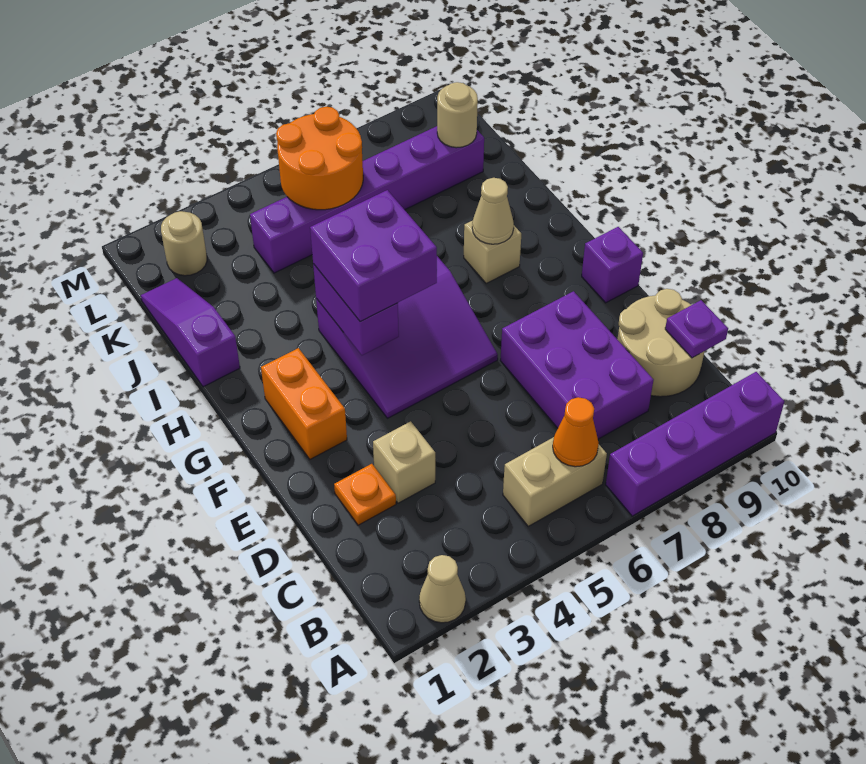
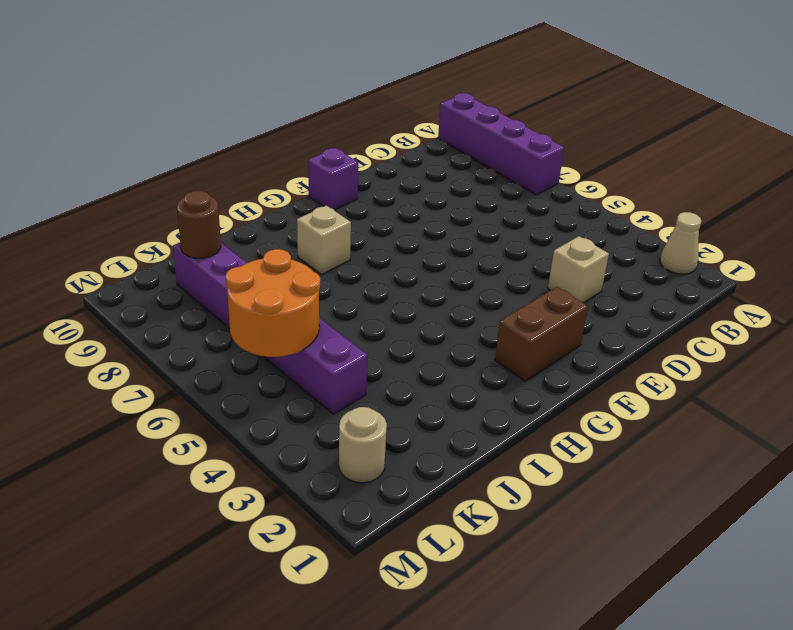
brown brick F2:G2 level 1 -> orange brick F2:G2 level 1
brown round brick K9 level 2 -> tan round brick K9 level 2
none -> tan brick B5:B6 level 1
none -> purple brick C7:E8 level 1
none -> tan round brick C9:D10 level 1

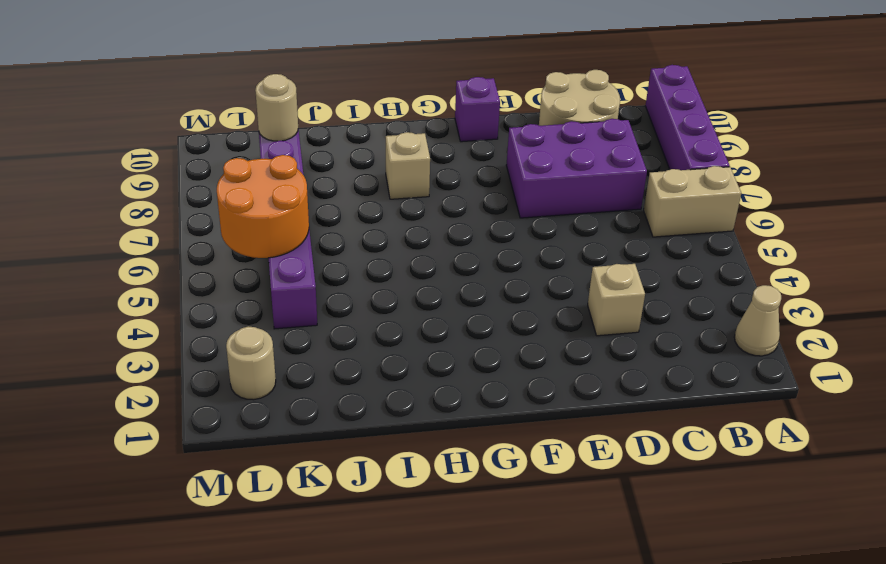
tan brick A6:B6 level 1 -> tan brick B5:B6 level 1
none -> orange plate D2 level 1
none -> orange brick F2:G2 level 1
none -> purple slope F4:H6 level 1 top H

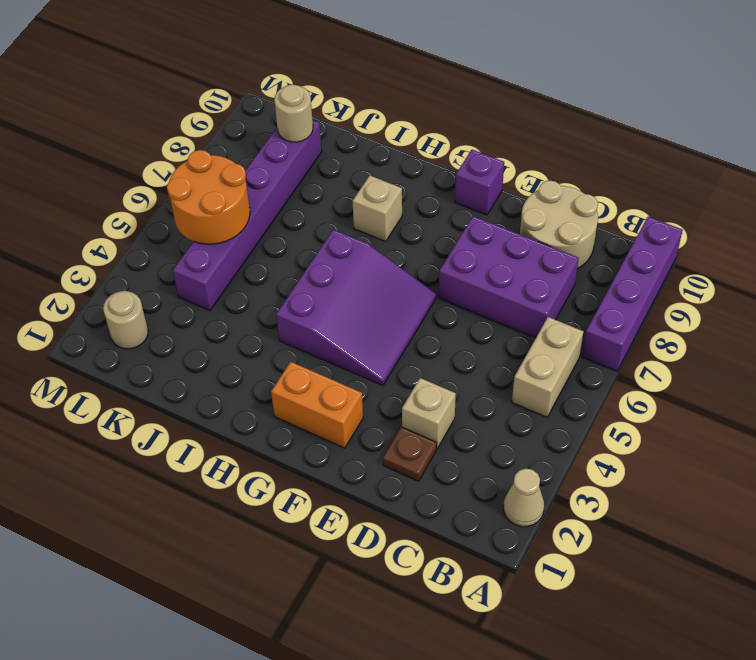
brown plate D2 level 1 -> orange plate D2 level 1
none -> purple slope I1:K1 level 1 top I
none -> orange cone B6 level 2
none -> purple plate C10 level 2

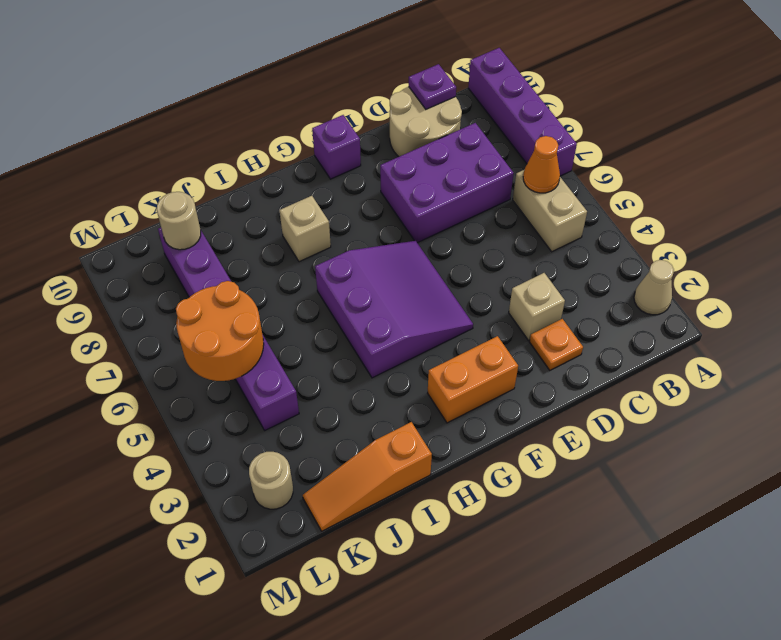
orange slope I1:K1 level 1 top I -> purple slope I1:K1 level 1 top I
none -> purple brick G4:H4 level 2
none -> tan cone H8 level 2
none -> purple brick G4:H5 level 3

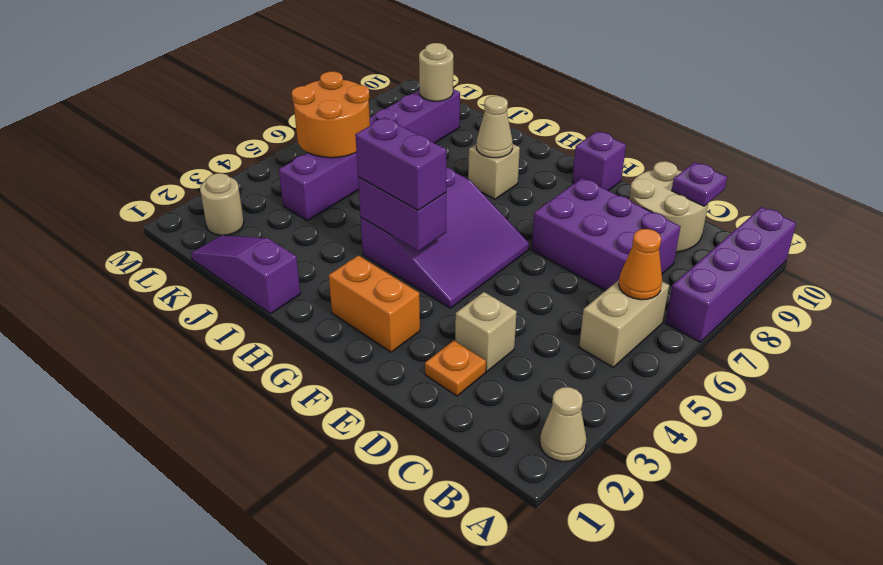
purple brick G4:H4 level 3 -> purple brick G4:H5 level 3

